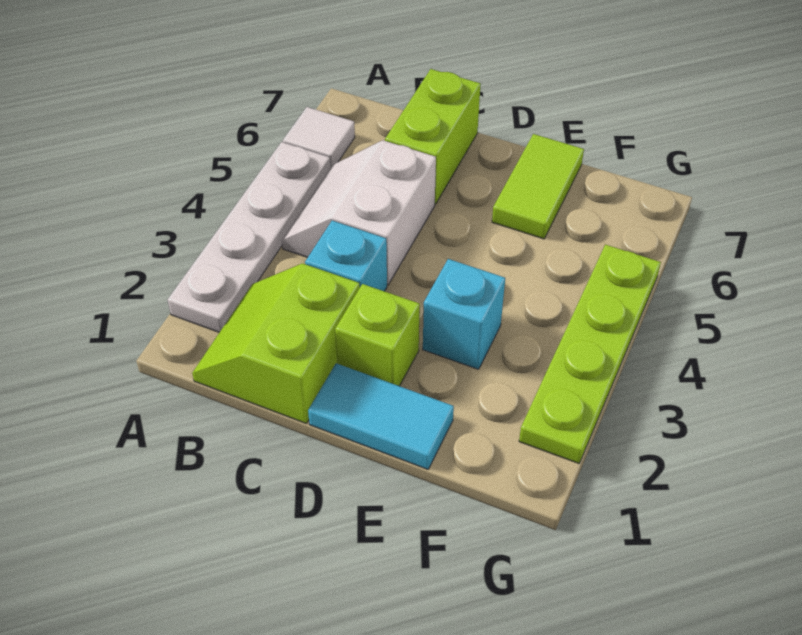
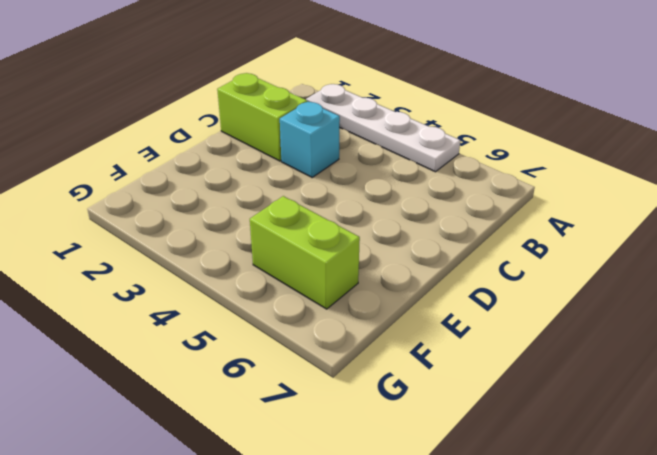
lime brick F5:F6 level 1 -> lime brick C6:C7 level 1
none -> white tile A6 level 1
none -> white slope B4:C5 level 1 top C

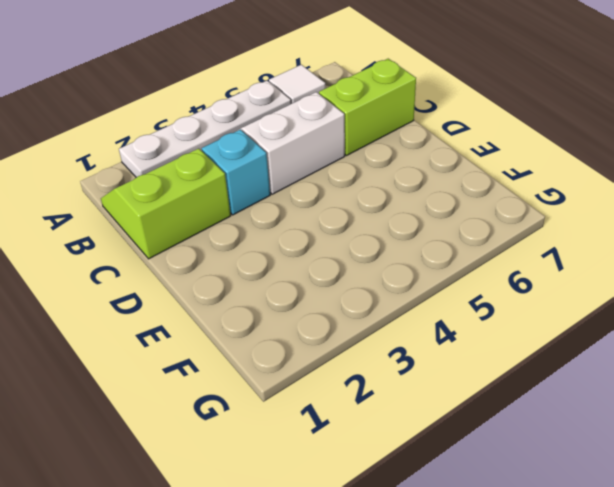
none -> cyan tile D1:E1 level 1
none -> lime brick D2 level 1

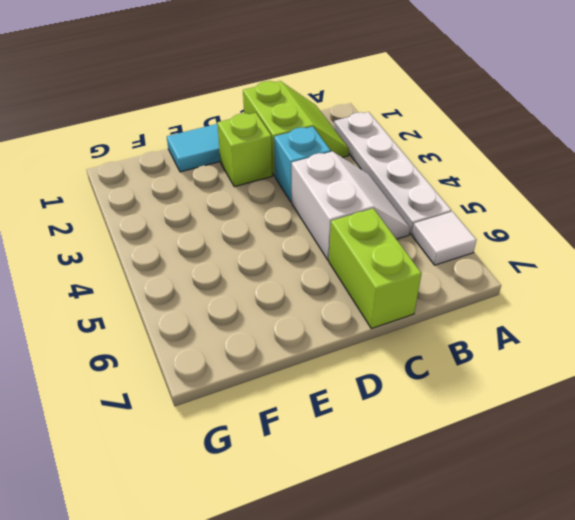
none -> cyan brick E3 level 1
none -> lime tile E6:E7 level 1

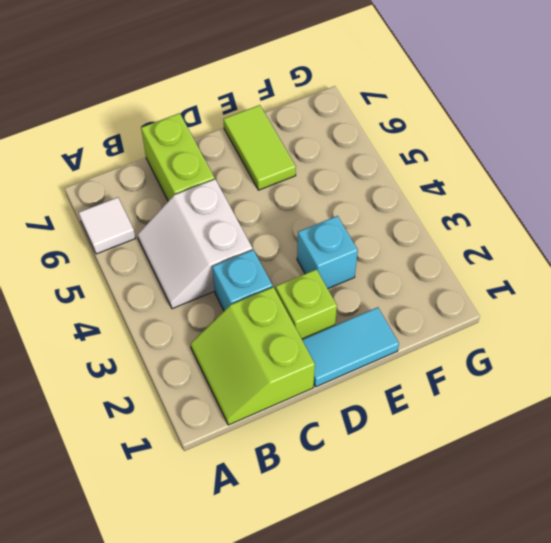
none -> white plate A2:A5 level 1
none -> lime plate G2:G5 level 1

